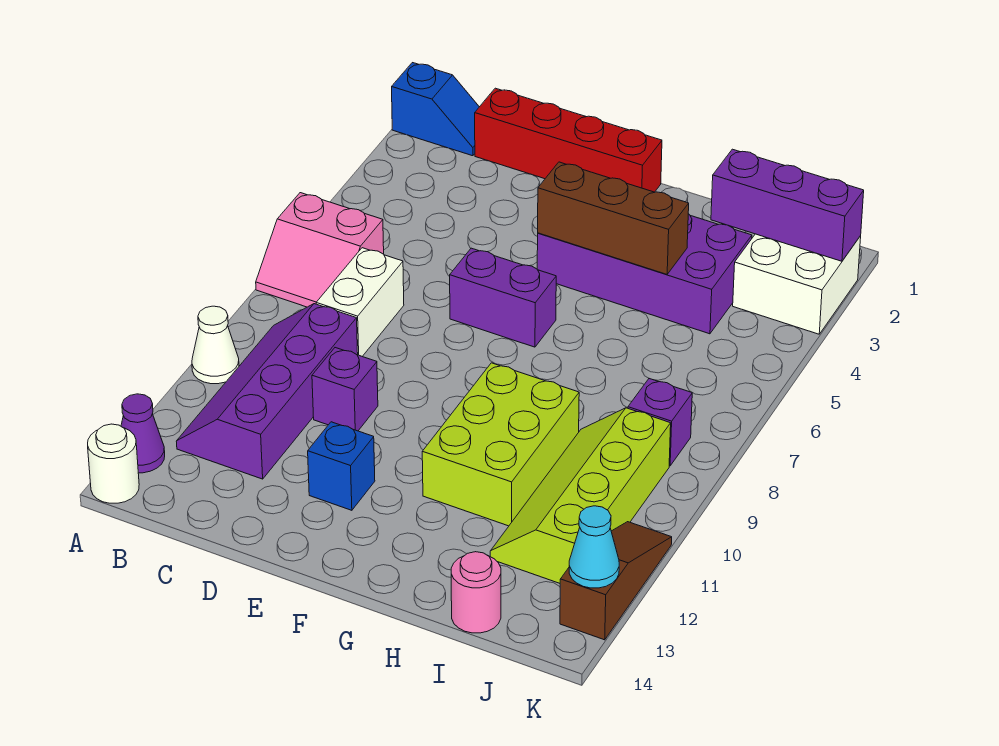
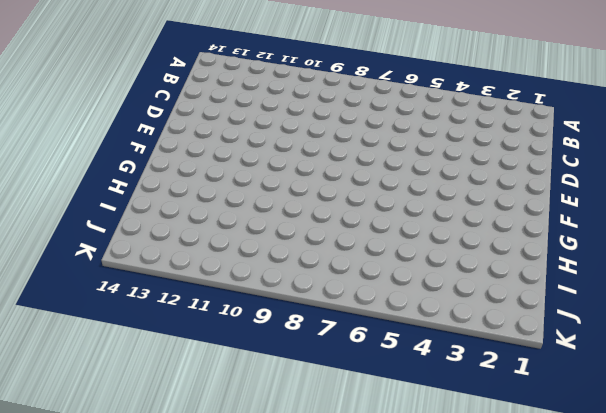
none -> blue slope A1:B1 level 1 top A
none -> pink slope A6:B7 level 1 top 6
none -> white cone A10 level 1

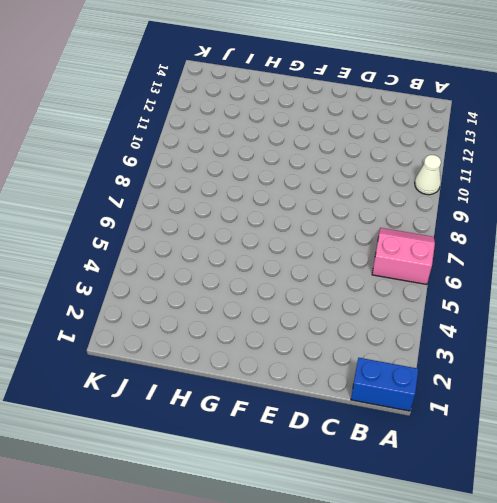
blue brick A1:B1 level 1 -> blue slope A1:B1 level 1 top A
none -> purple cone A13 level 1
none -> white round brick A14 level 1
none -> purple slope B9:C12 level 1 top C

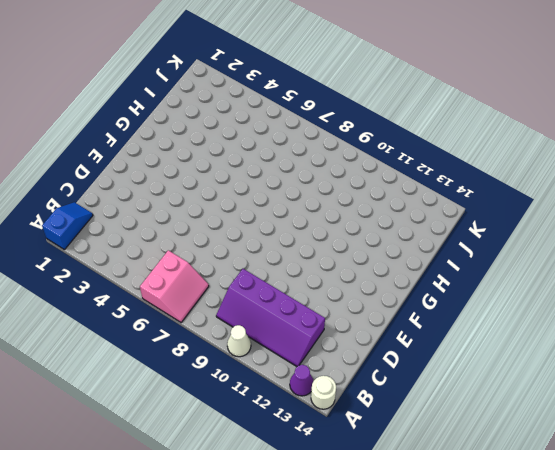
none -> red brick C1:F1 level 1
none -> white brick C7:C8 level 1
none -> purple brick D10 level 1

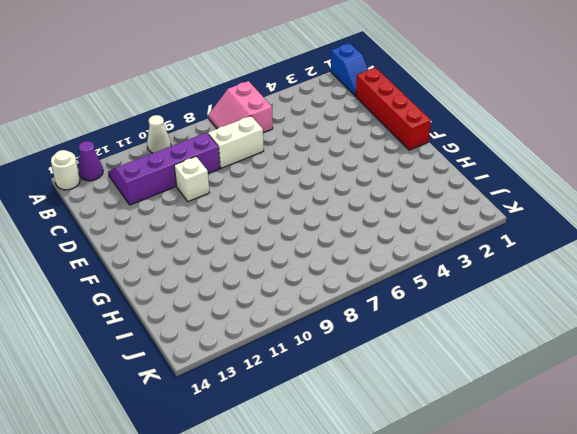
white brick D10 level 1 -> purple brick D10 level 1
none -> purple brick E6:F6 level 1
none -> blue brick E12 level 1
none -> purple brick F3:I4 level 1

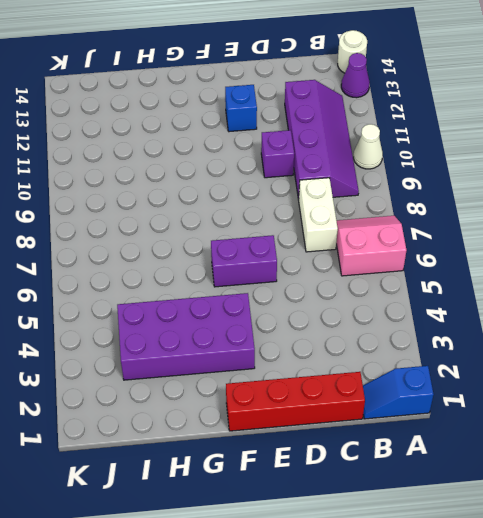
none -> lime brick G9:H11 level 1
none -> lime slope I9:J12 level 1 top J
none -> pink round brick I14 level 1

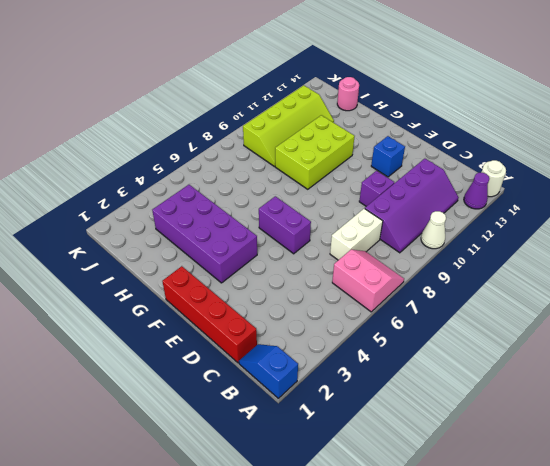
none -> white brick J2:K3 level 1
none -> purple brick J8 level 1
none -> brown slope K11:K13 level 1 top 13

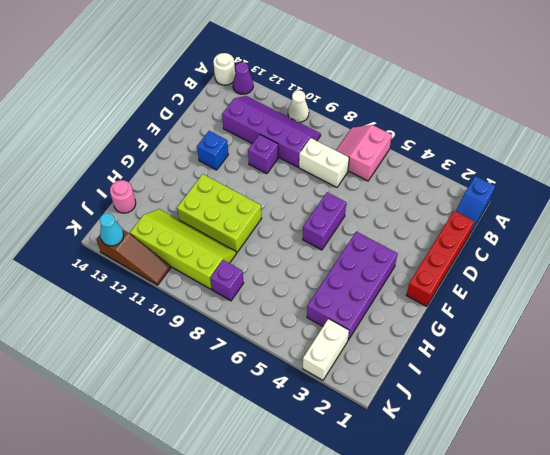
white brick J3:K3 level 1 -> white brick J2:K3 level 1
none -> brown brick F4:H4 level 2
none -> purple brick I2:K2 level 2

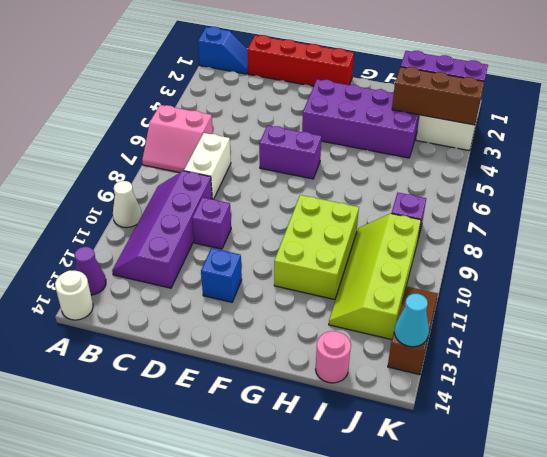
brown brick I3:K3 level 2 -> brown brick F4:H4 level 2

